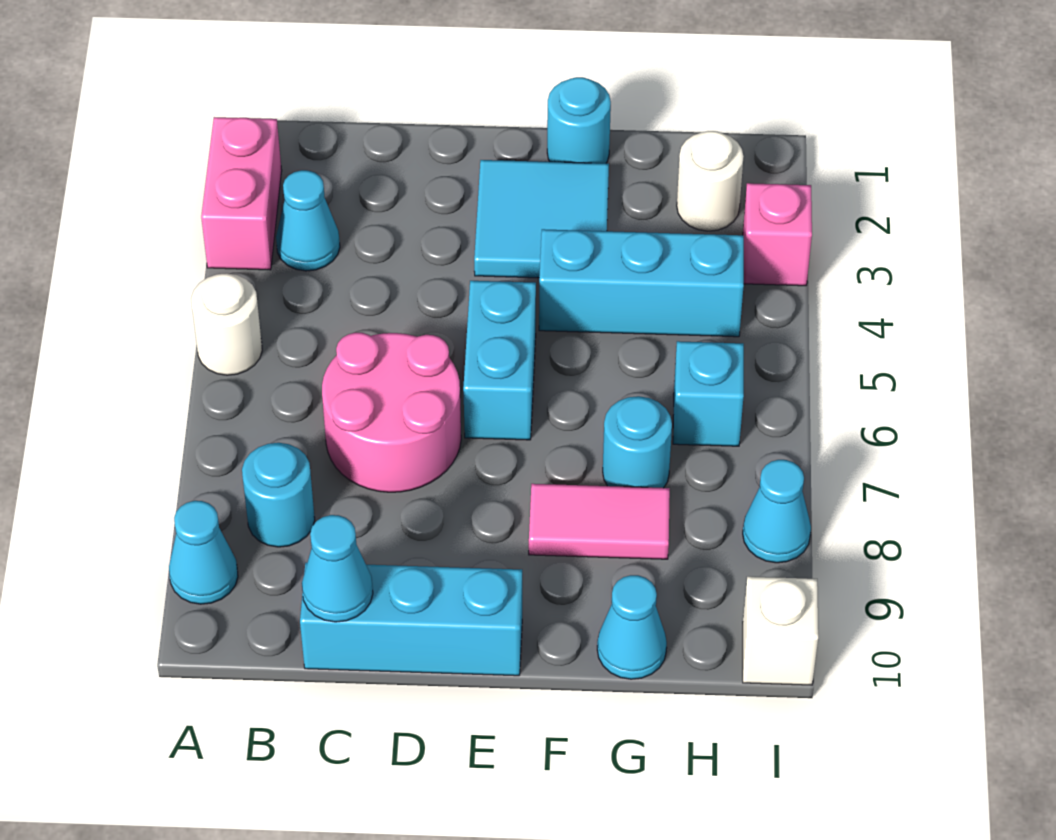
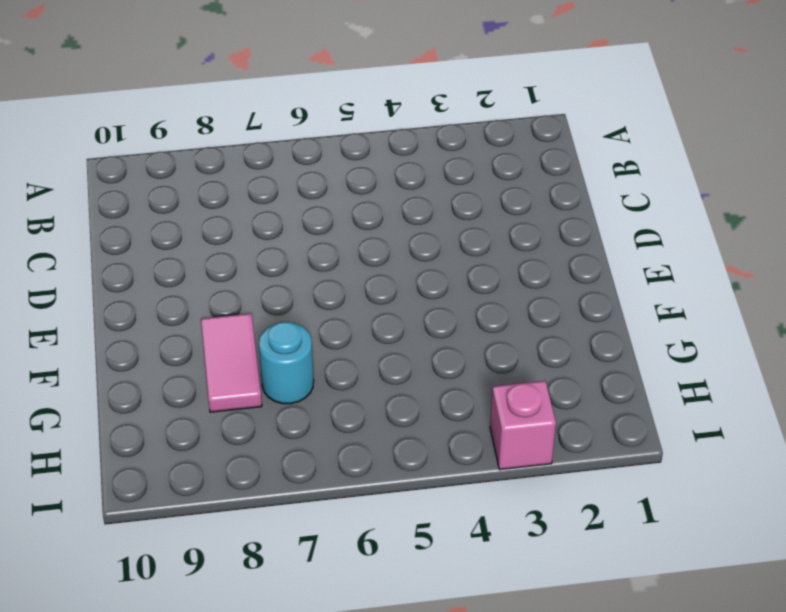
none -> pink brick A2:A3 level 1
none -> white round brick A5 level 1
none -> cyan cone A9 level 1

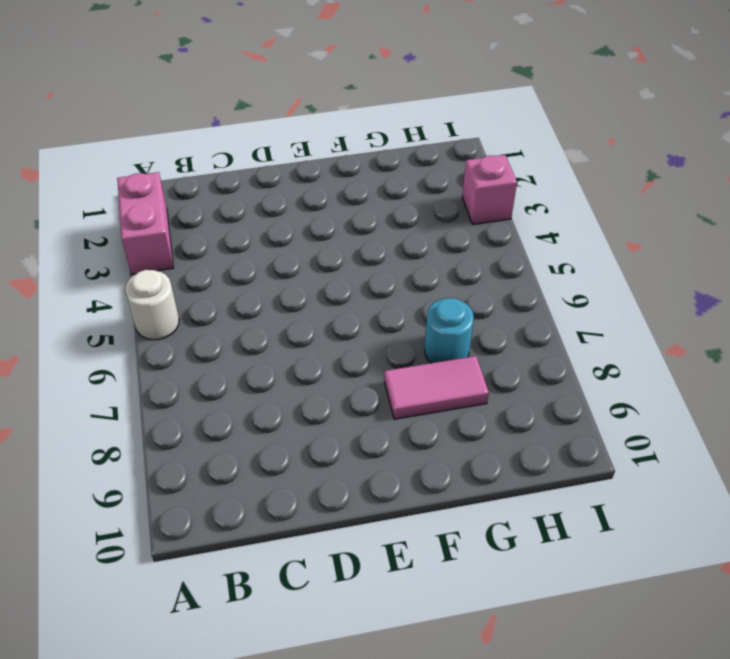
none -> cyan cone A9 level 1
none -> cyan cone B3 level 1
none -> cyan round brick B8 level 1

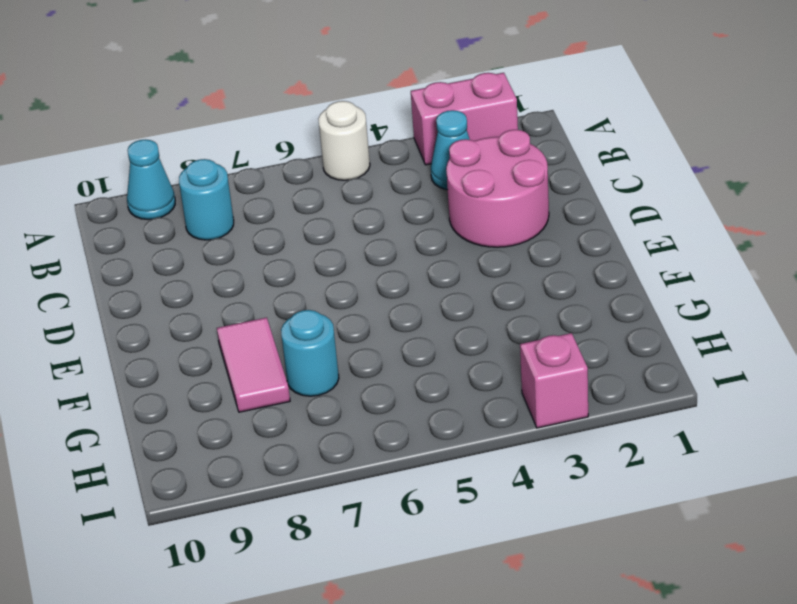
pink round brick C2:D3 level 1 -> pink round brick C6:D7 level 1
none -> cyan brick C10:E10 level 1
none -> cyan tile E2:F3 level 1
none -> cyan brick E5:E6 level 1

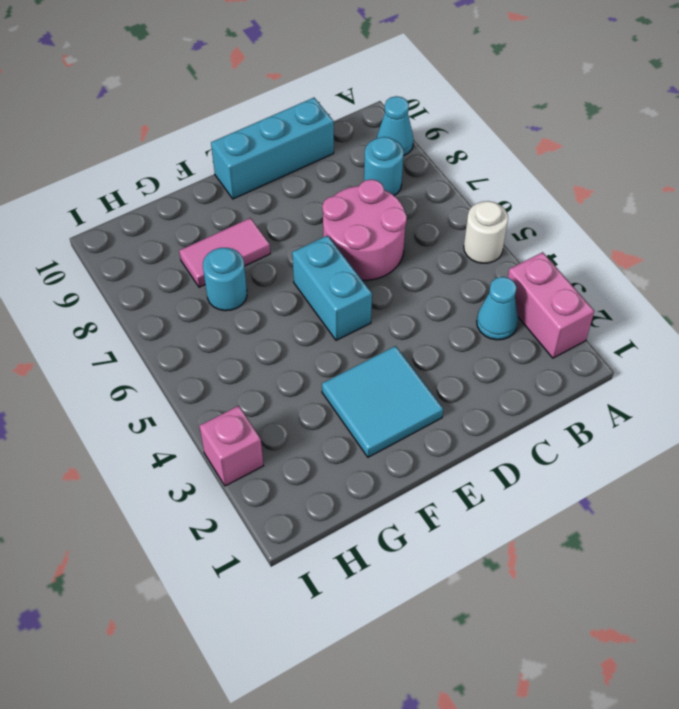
none -> cyan round brick F1 level 1
none -> cyan brick F4:H4 level 1
none -> cyan cone G10 level 1

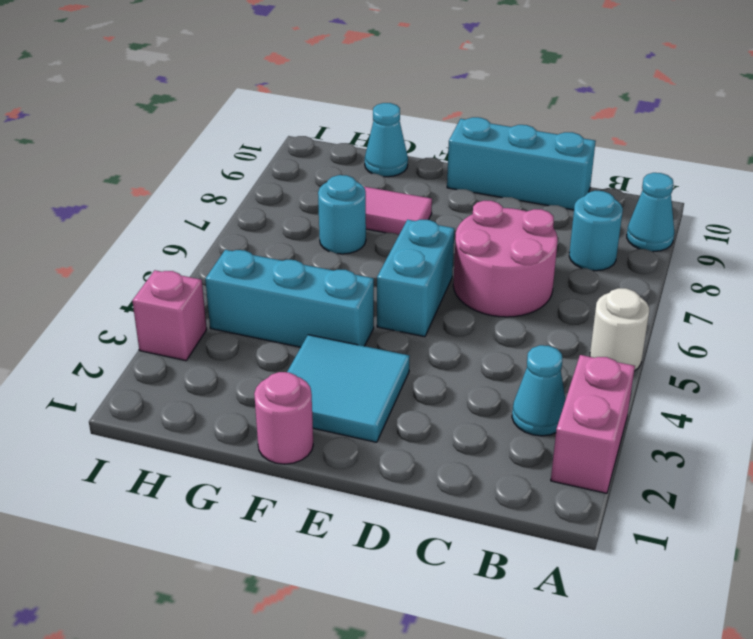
pink round brick F1 level 1 -> cyan round brick F1 level 1
none -> white round brick H2 level 1
none -> cyan brick H6 level 1
none -> cyan cone I8 level 1

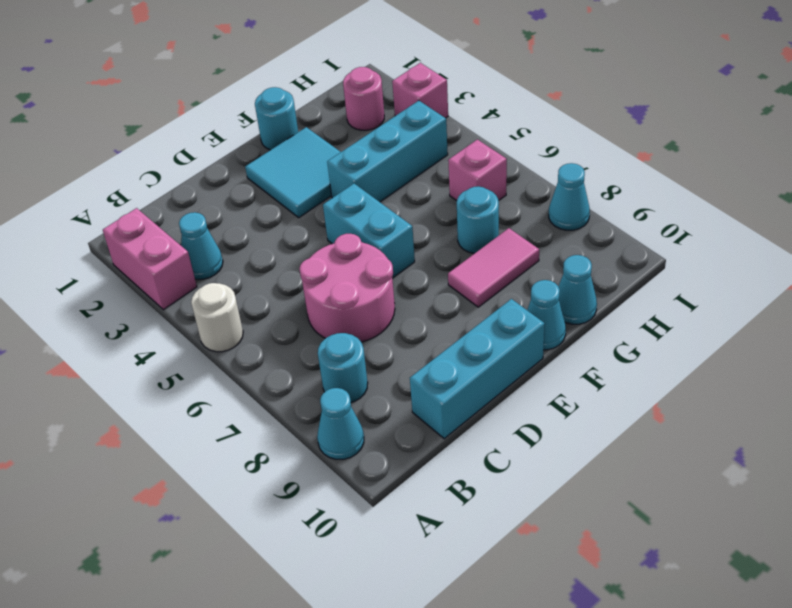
cyan cone F10 level 1 -> cyan cone C10 level 2
pink round brick H2 level 1 -> white round brick H2 level 1
pink brick H6 level 1 -> cyan brick H6 level 1
none -> white brick I10 level 1

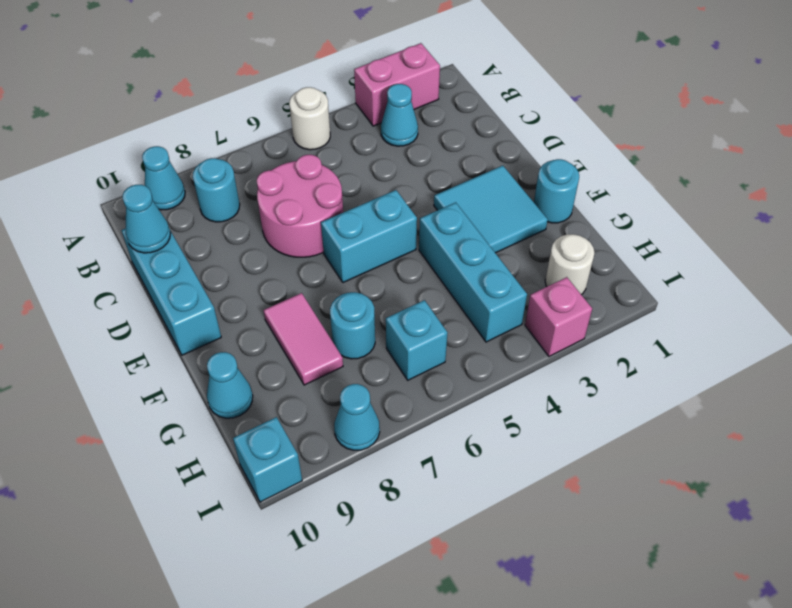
cyan brick I10 level 1 -> white brick I10 level 1

